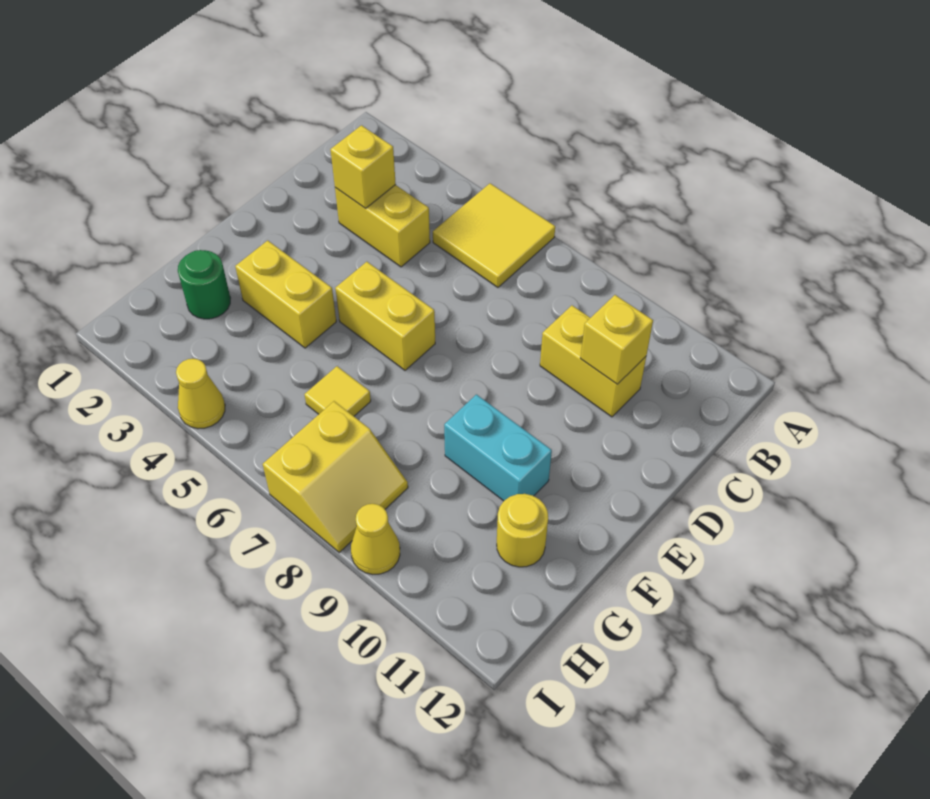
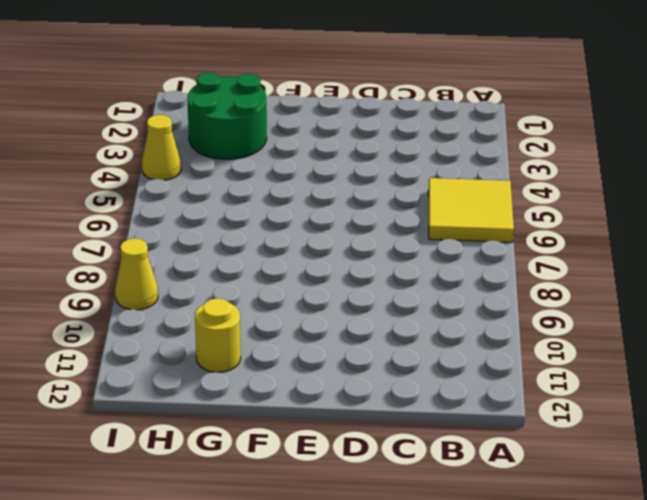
green round brick G2:H3 level 1 -> green round brick G2 level 1
none -> yellow brick C3:C4 level 1
none -> yellow brick C9:C10 level 1
none -> yellow brick E5:E6 level 1

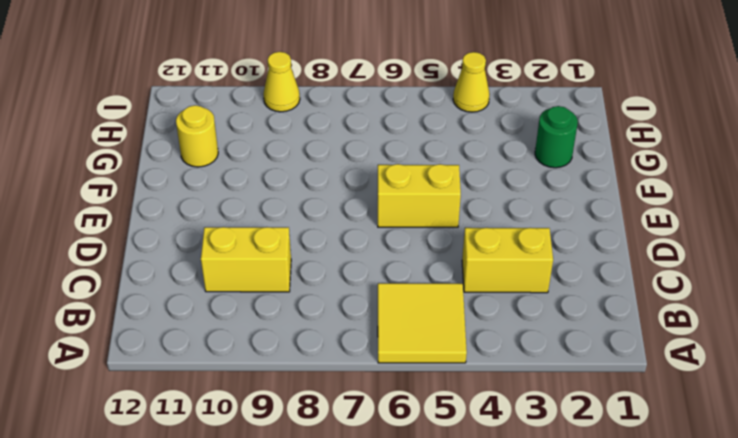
none -> yellow brick F3:F4 level 1
none -> cyan brick F9:F10 level 1
none -> yellow tile G6 level 1

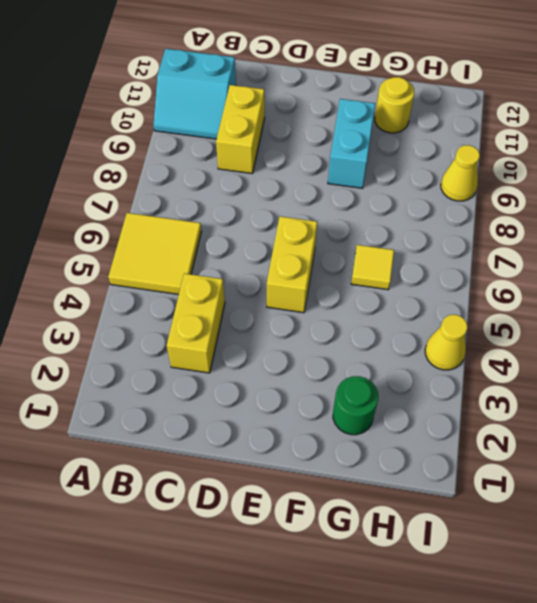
cyan slope A10:B11 level 1 top 11 -> none
none -> yellow brick F3:F4 level 1
none -> yellow slope H7:I8 level 1 top 7
none -> yellow brick C3 level 2

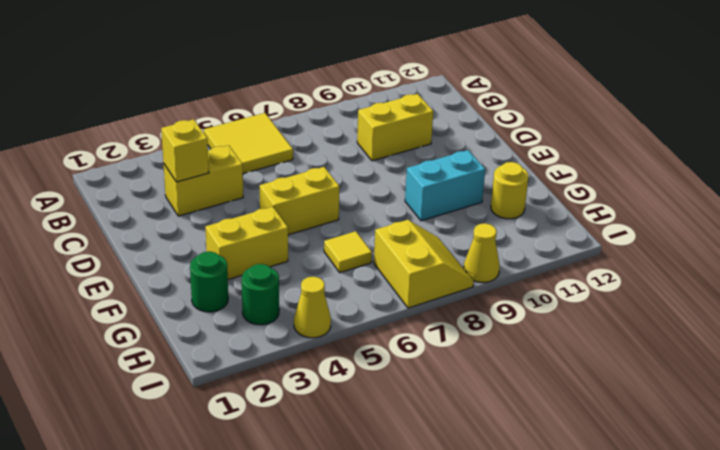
green round brick H3 level 1 -> none
none -> yellow brick C10 level 2

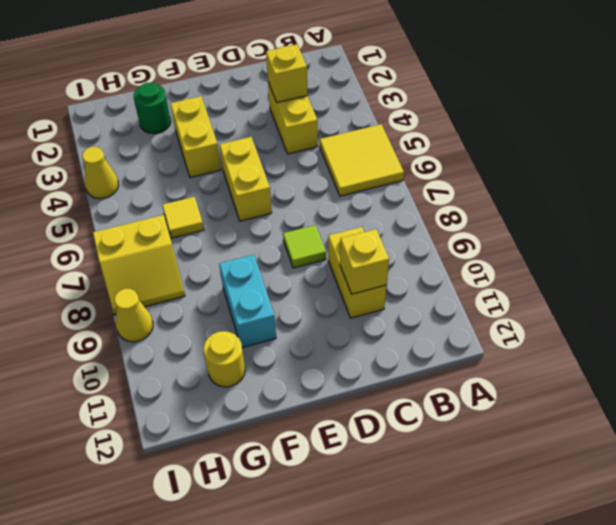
lime tile D8 level 1 -> none

